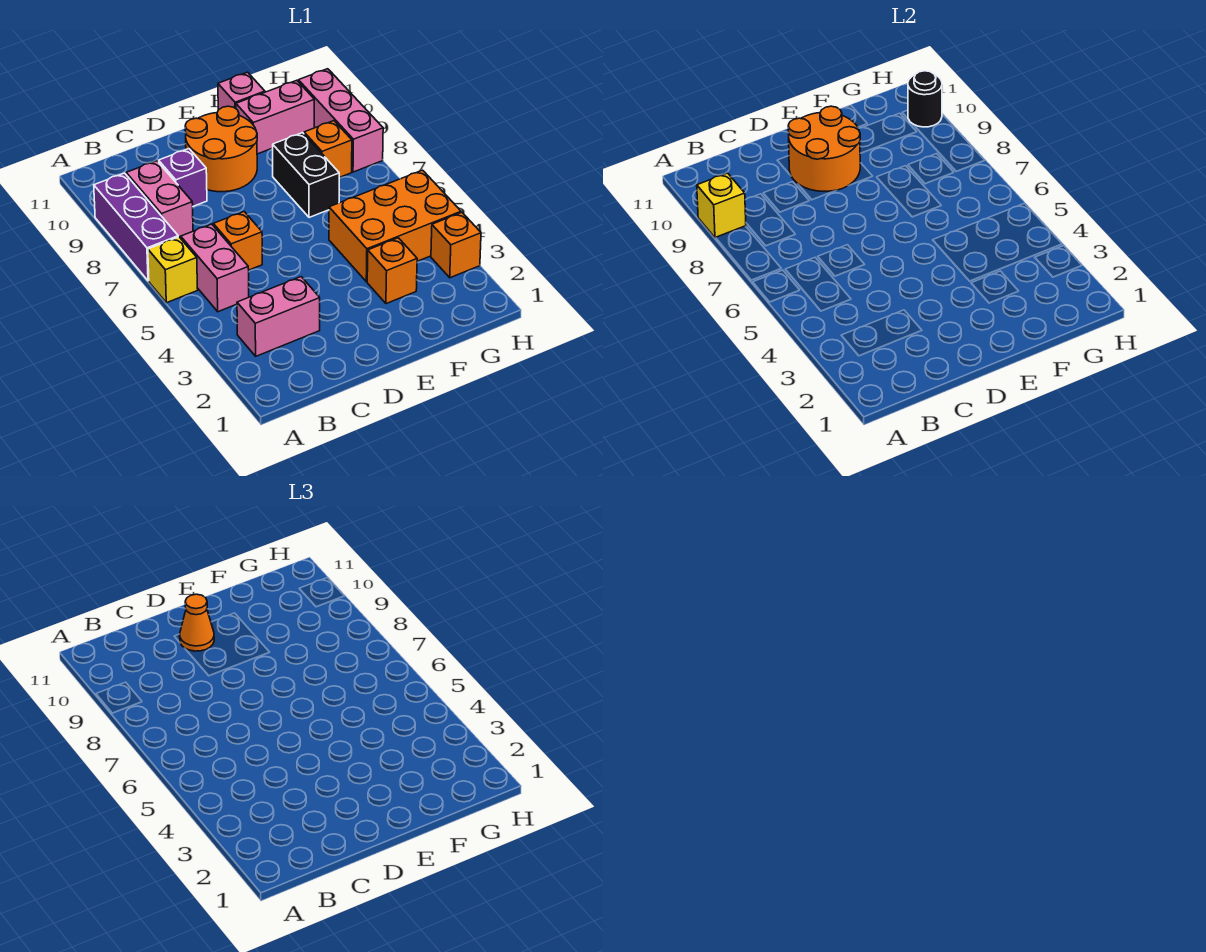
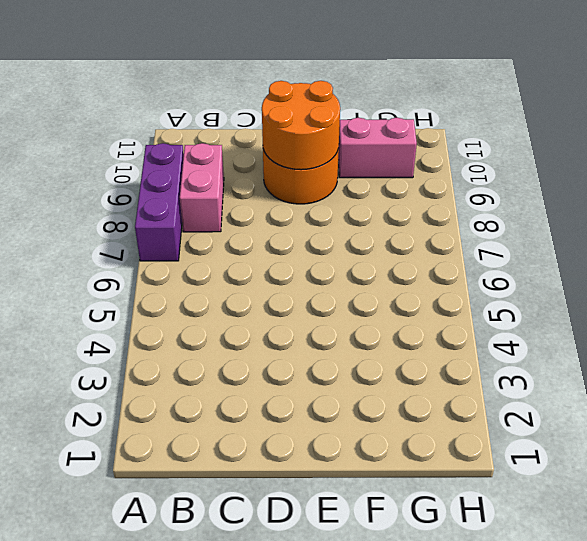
none -> yellow brick A6 level 1
none -> pink brick B3:C3 level 1
none -> pink brick B5:B6 level 1

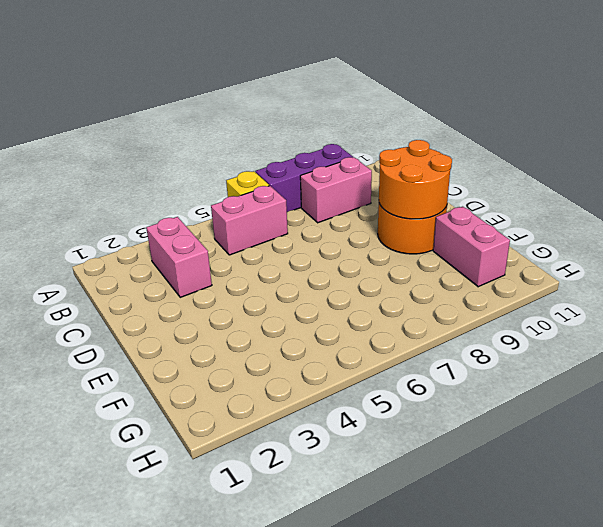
none -> orange brick C6 level 1
none -> purple brick C9 level 1
none -> orange brick F3 level 1

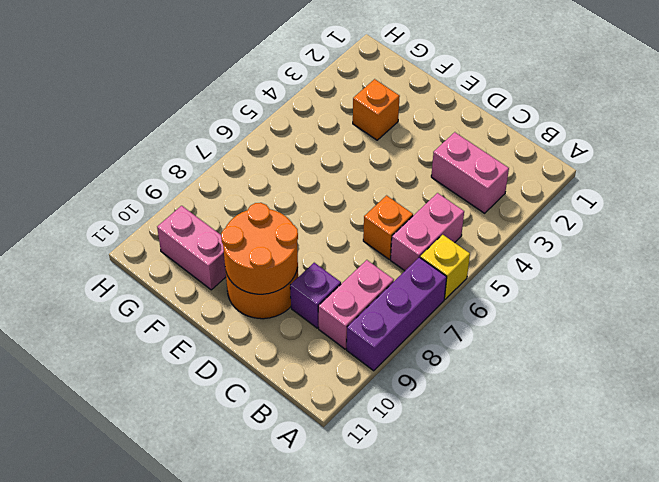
none -> orange brick F4:H5 level 1
none -> black brick F7:F8 level 1
none -> pink brick F11 level 1

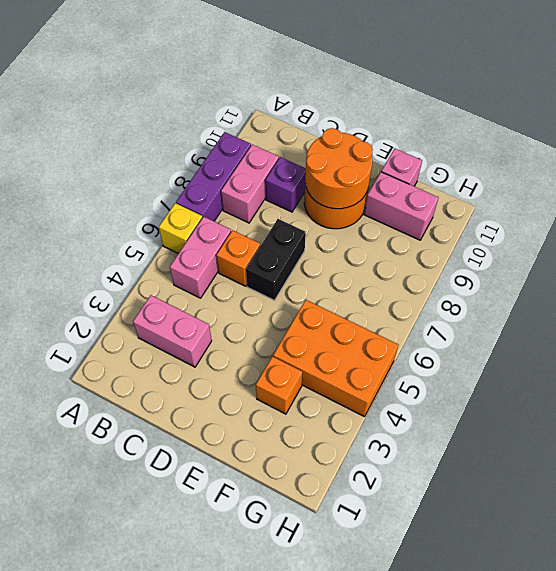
black brick D6:D7 level 1 -> black brick F7:F8 level 1
none -> orange brick G8 level 1
none -> orange brick H3 level 1
none -> pink brick H8:H10 level 1

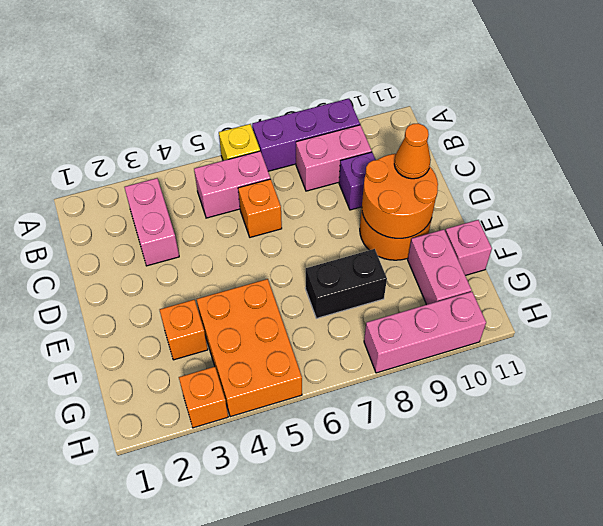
none -> orange brick G8 level 1
none -> yellow brick A9 level 2
none -> black round brick H10 level 2

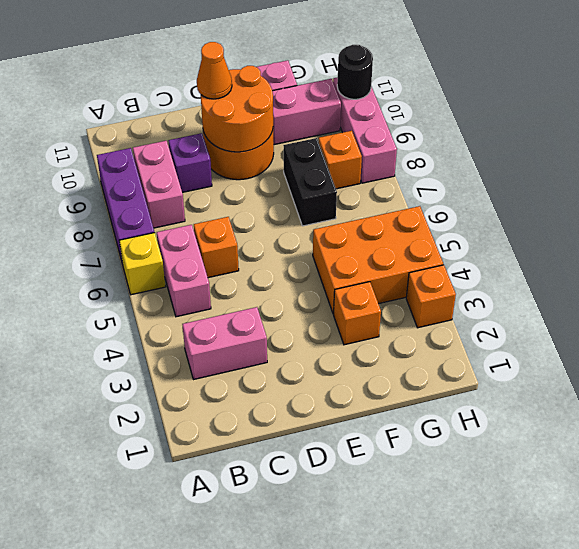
none -> yellow brick A9 level 2

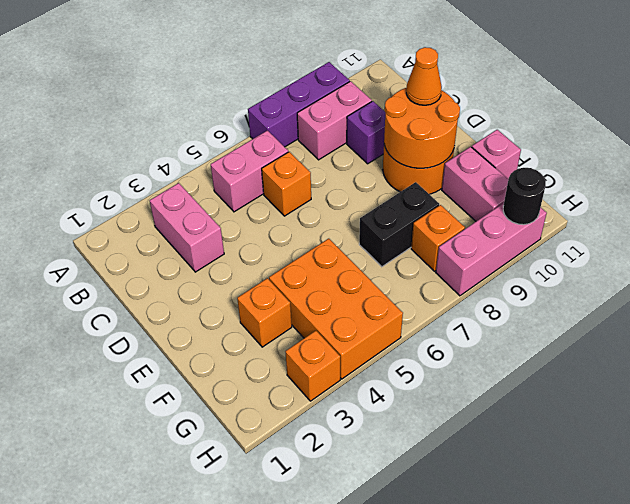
none -> yellow brick A6 level 1
none -> yellow brick A9 level 2

